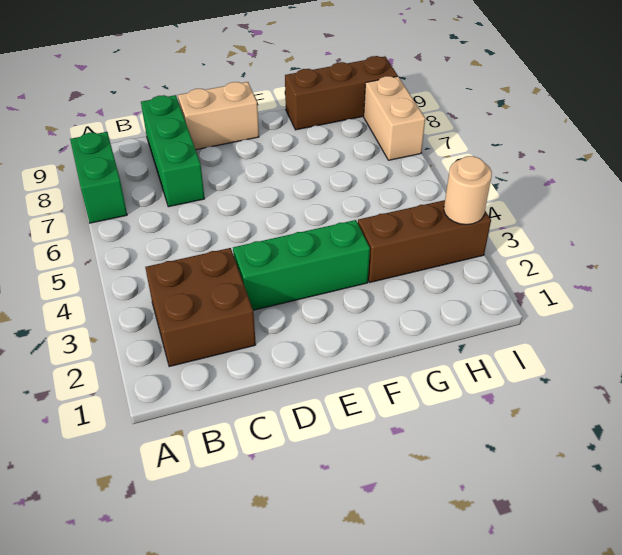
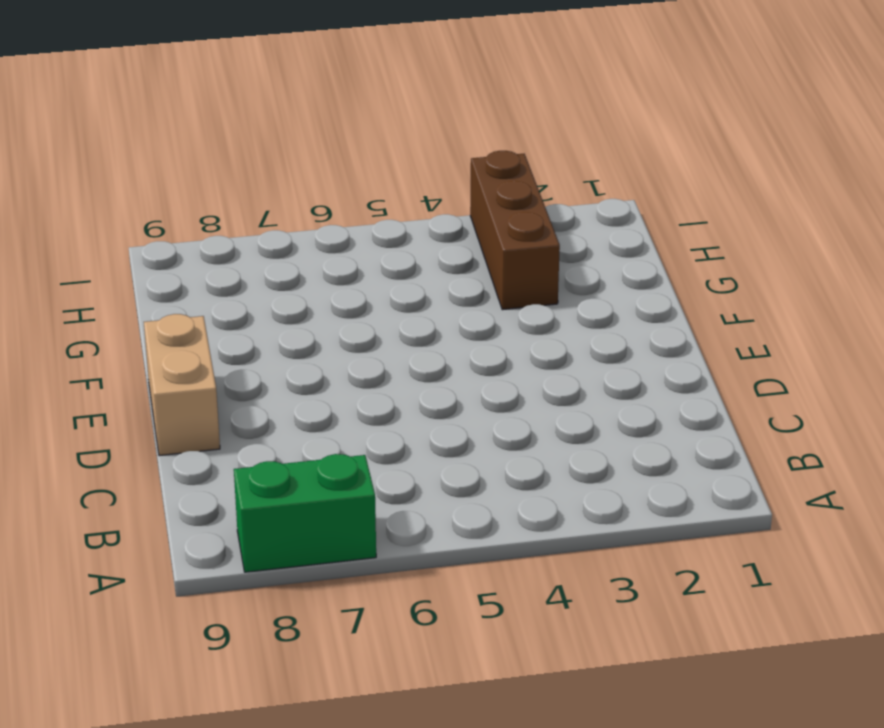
none -> brown brick B2:C3 level 1
none -> green brick C7:C9 level 1

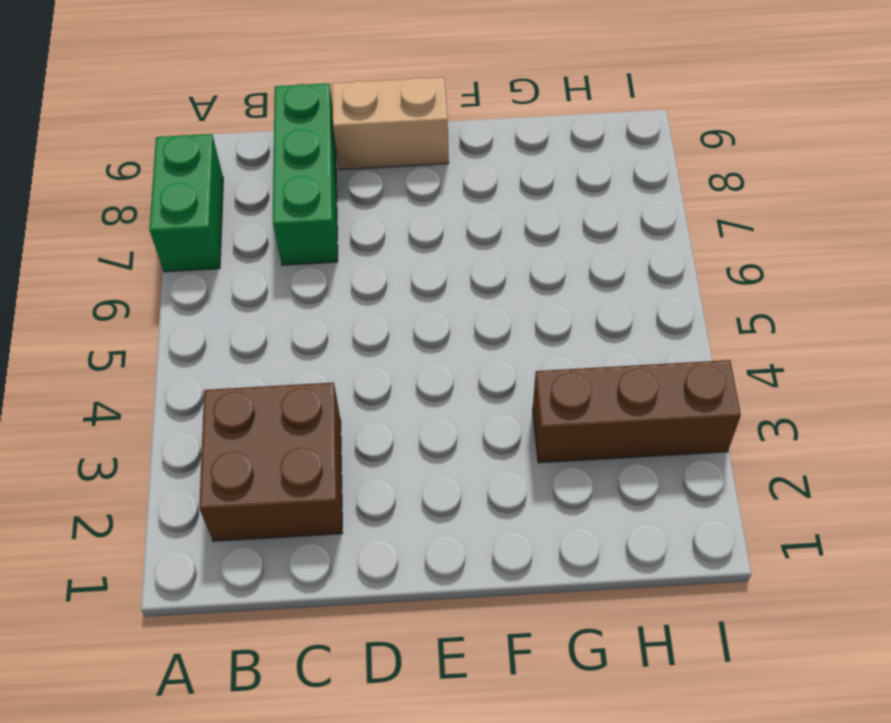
none -> green brick D3:F3 level 1
none -> brown brick G9:I9 level 1

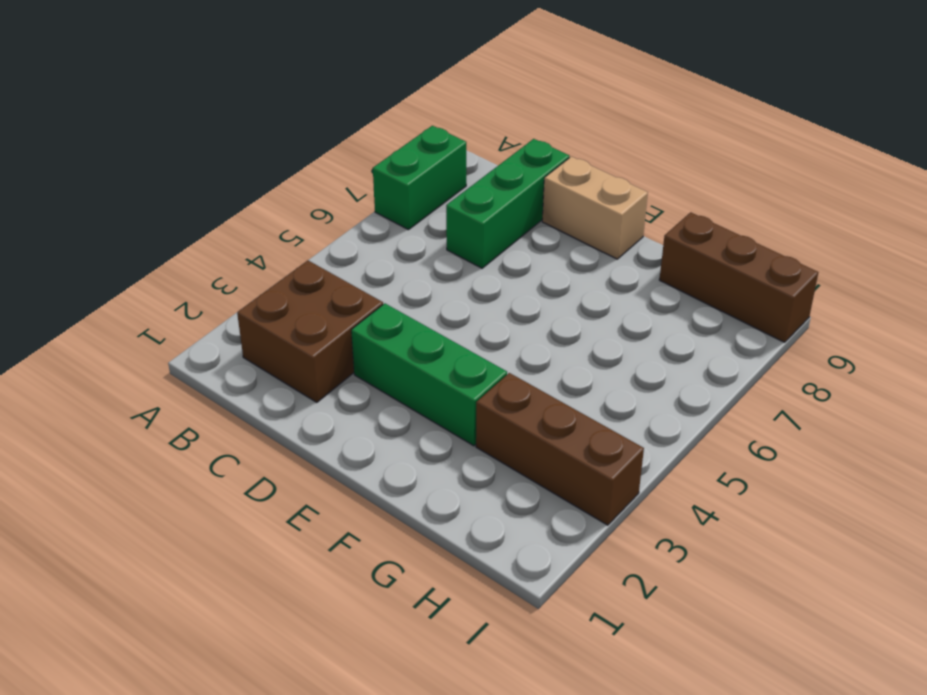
none -> tan brick I7:I8 level 1
none -> tan round brick I3 level 2

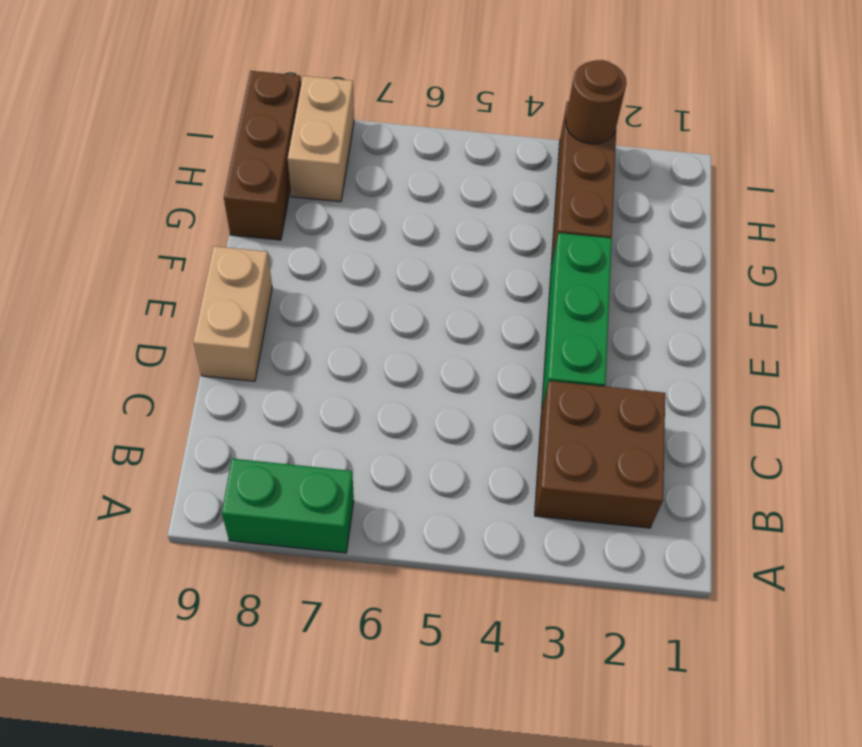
tan brick H8:I8 level 1 -> tan brick I7:I8 level 1
brown round brick I3 level 2 -> tan round brick I3 level 2
none -> green brick C7:C9 level 1

